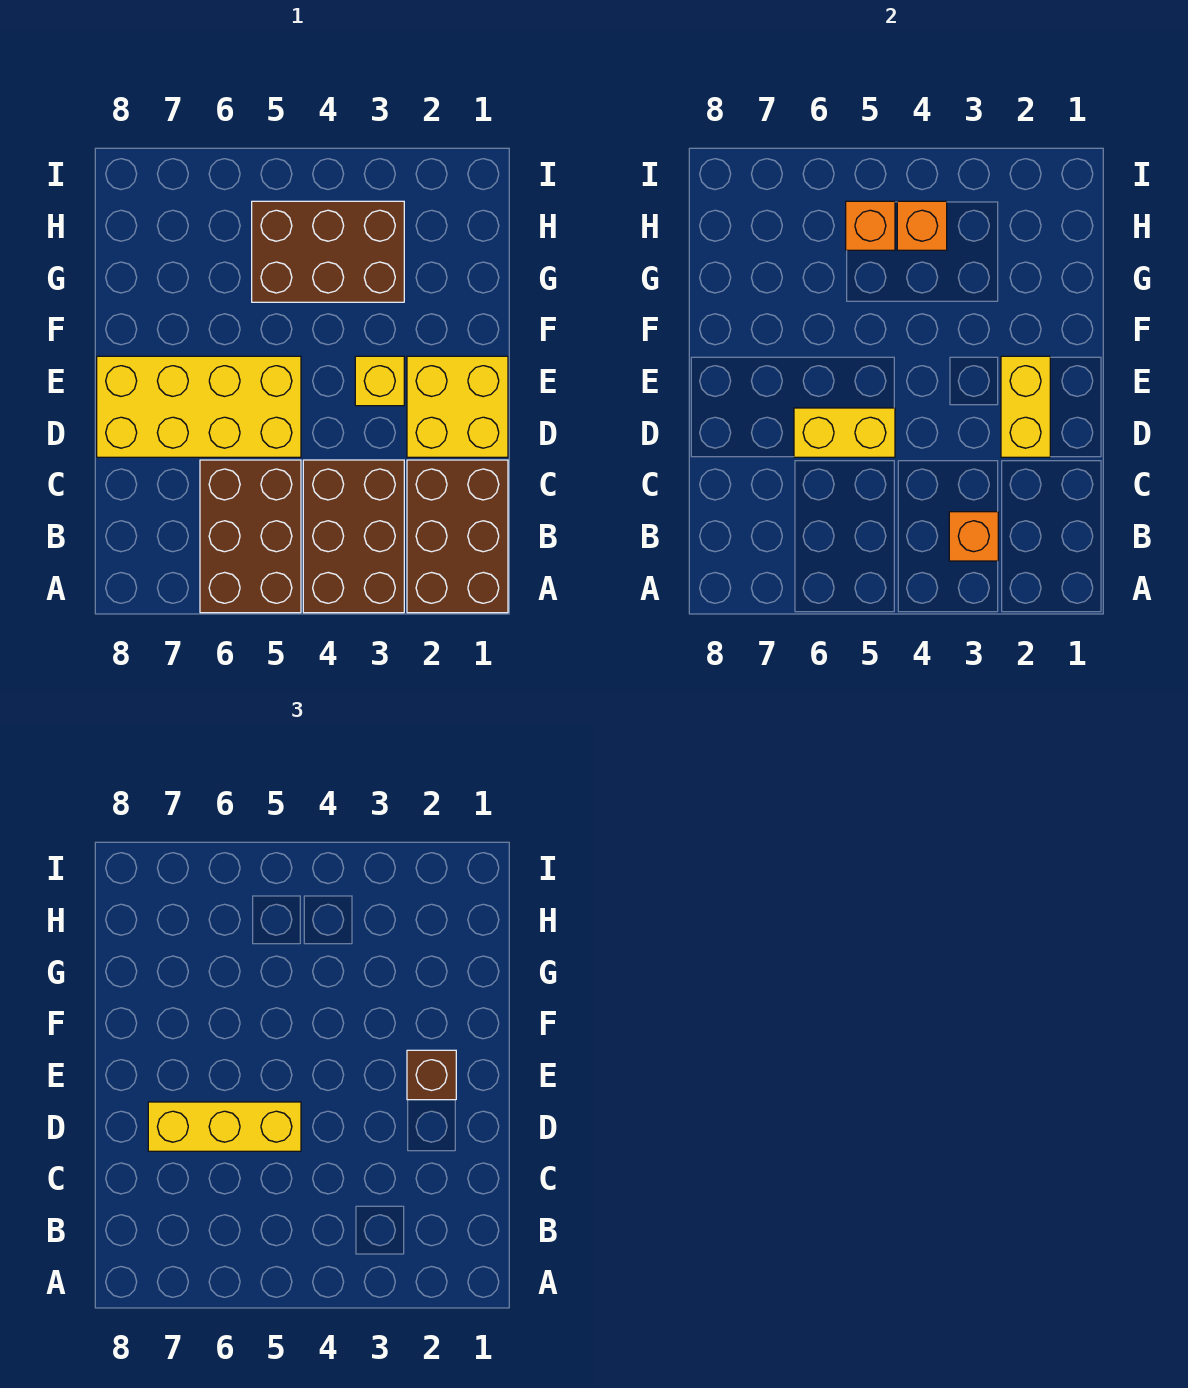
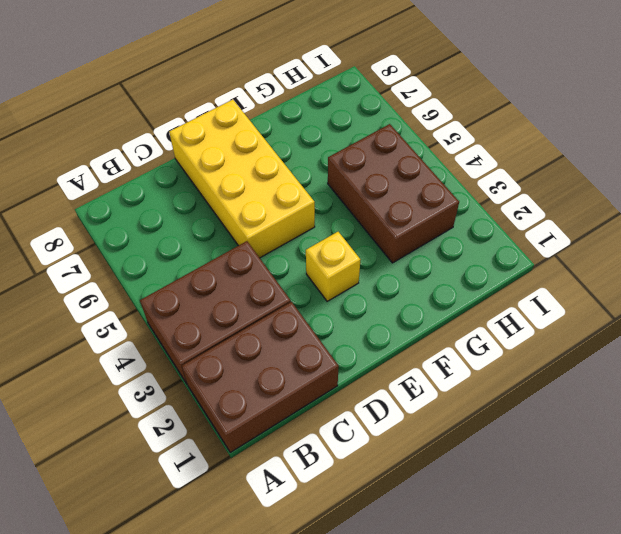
none -> brown brick A5:C6 level 1
none -> yellow brick D1:E2 level 1
none -> orange brick B3 level 2

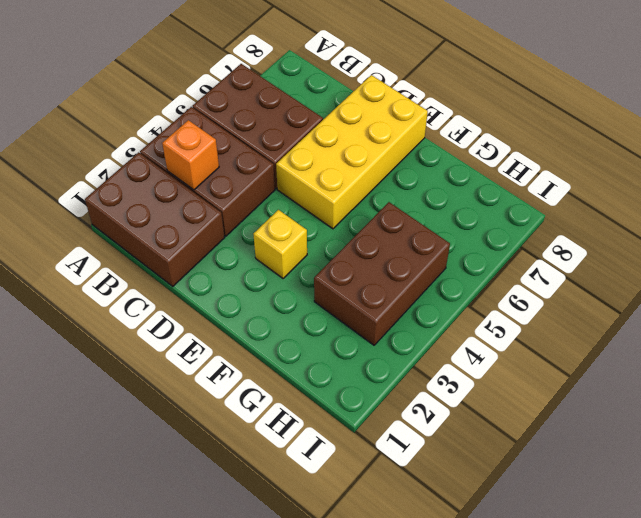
none -> yellow brick D1:E2 level 1
none -> yellow brick D2:E2 level 2
none -> yellow brick D5:D6 level 2

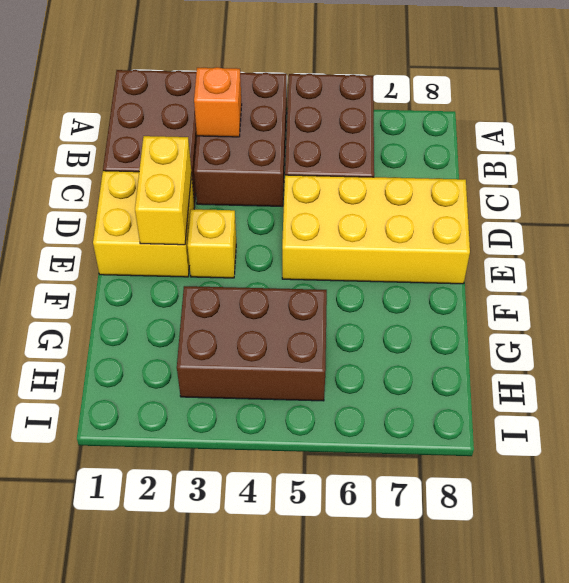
none -> yellow brick D5:D6 level 2
none -> orange brick H4 level 2
none -> orange brick H5 level 2

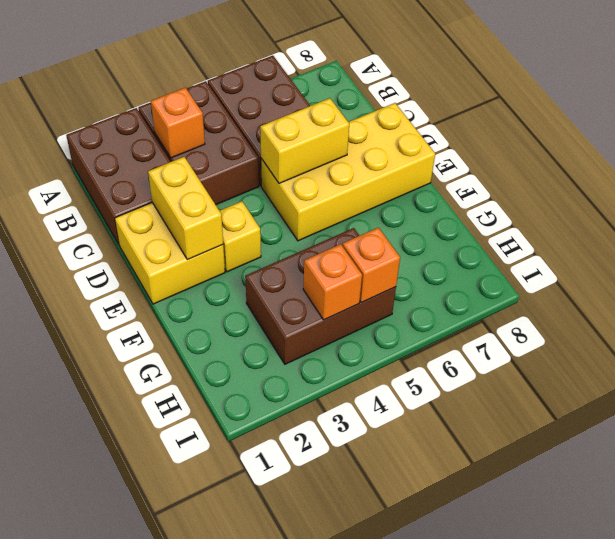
none -> yellow brick D5:D7 level 3
none -> brown brick E2 level 3

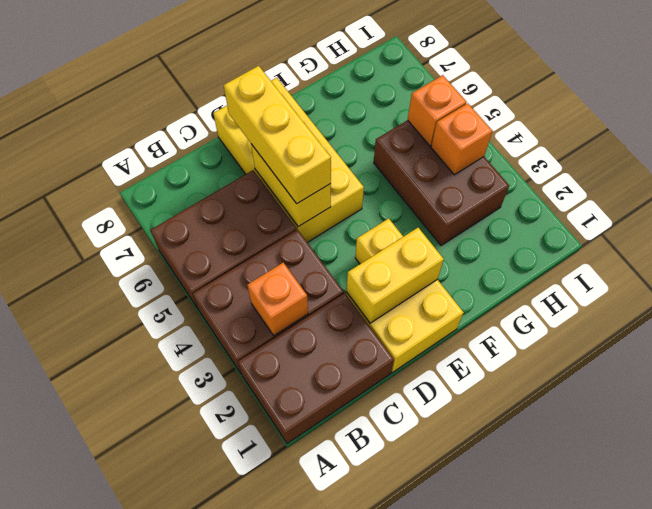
none -> brown brick E2 level 3

